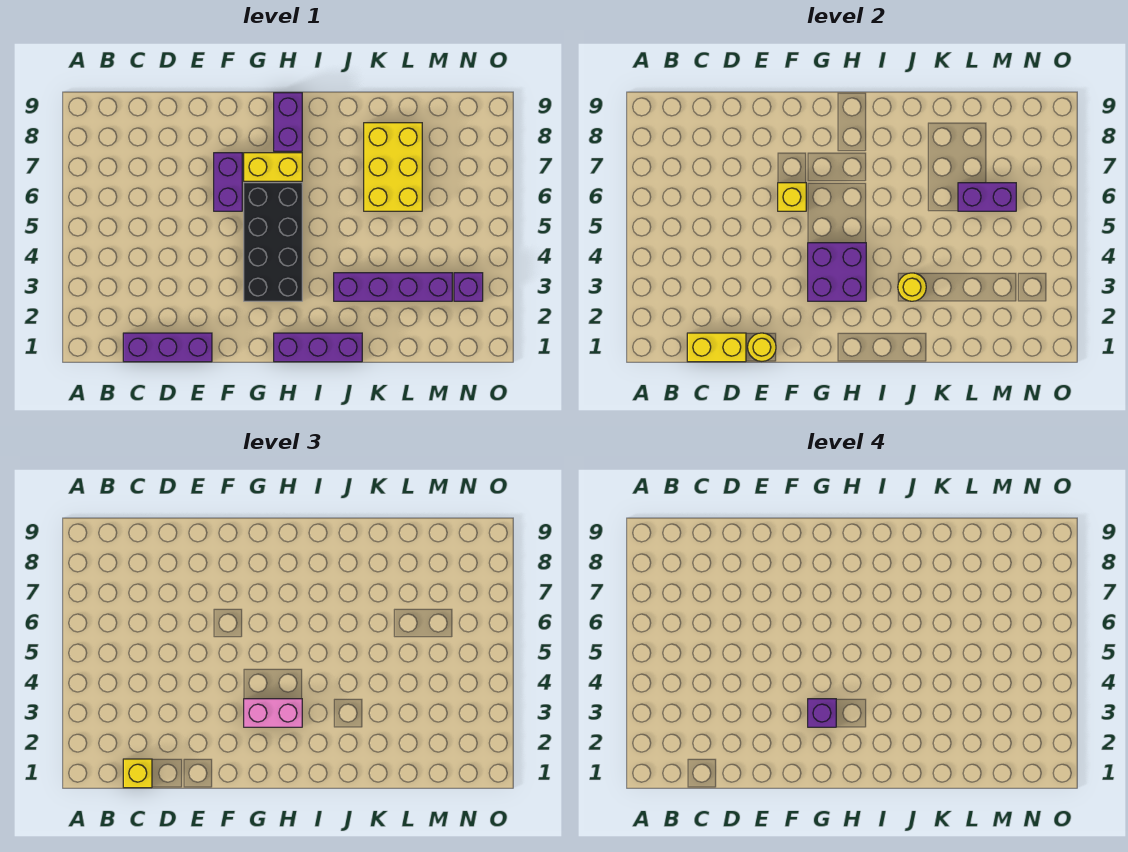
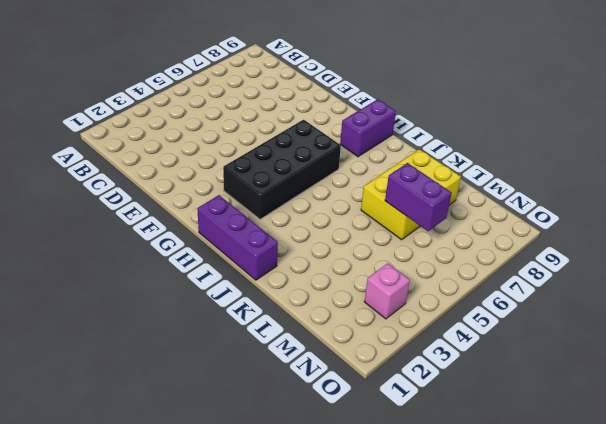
pink brick N3 level 1 -> purple brick N3 level 1
none -> purple brick C1:E1 level 1
none -> purple brick F6:F7 level 1
none -> yellow brick G7:H7 level 1

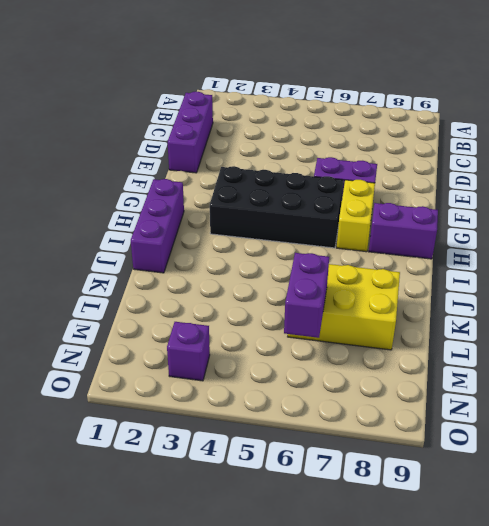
none -> purple brick J3:M3 level 1
none -> yellow brick C1:D1 level 2
none -> yellow round brick E1 level 2

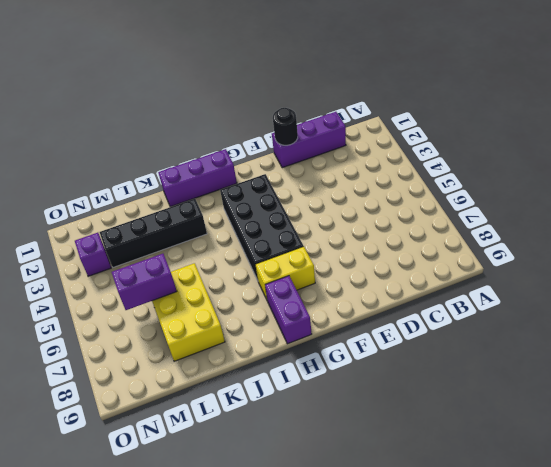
black round brick E1 level 2 -> yellow round brick E1 level 2
black brick J3:M3 level 1 -> purple brick J3:M3 level 1
none -> purple brick F6:F7 level 1
none -> yellow brick C1:D1 level 2
none -> yellow brick F6 level 2

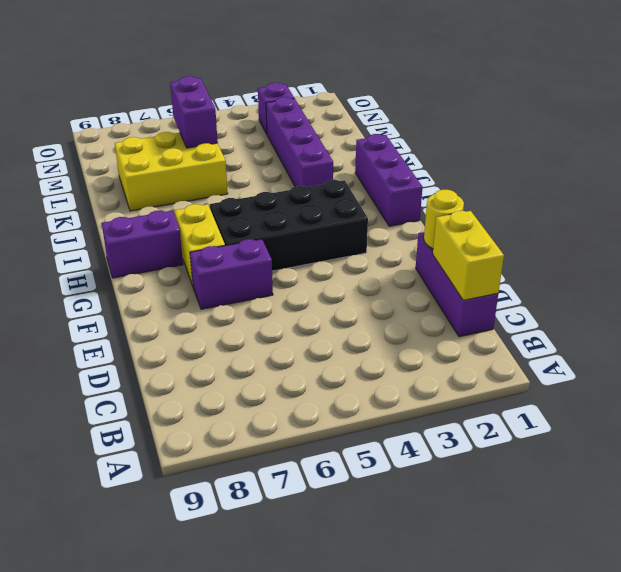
none -> yellow brick F6 level 2
none -> purple brick G3:H4 level 2
none -> yellow round brick J3 level 2

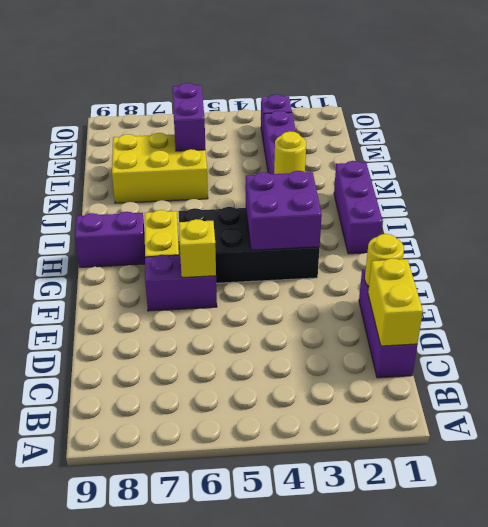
none -> yellow brick C1 level 3
none -> pink brick G3:H3 level 3
none -> purple brick G3 level 4

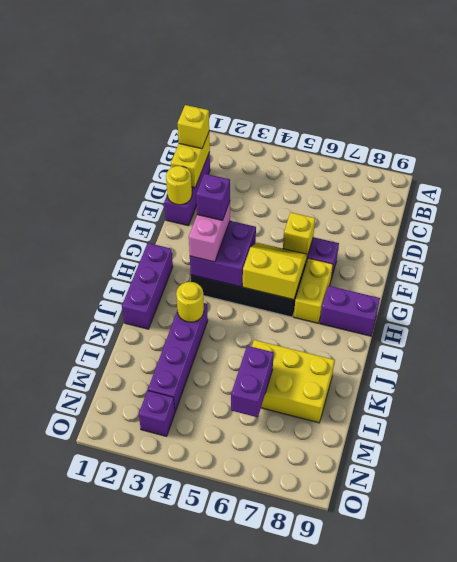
yellow slope G5:H6 level 2 top H -> none

